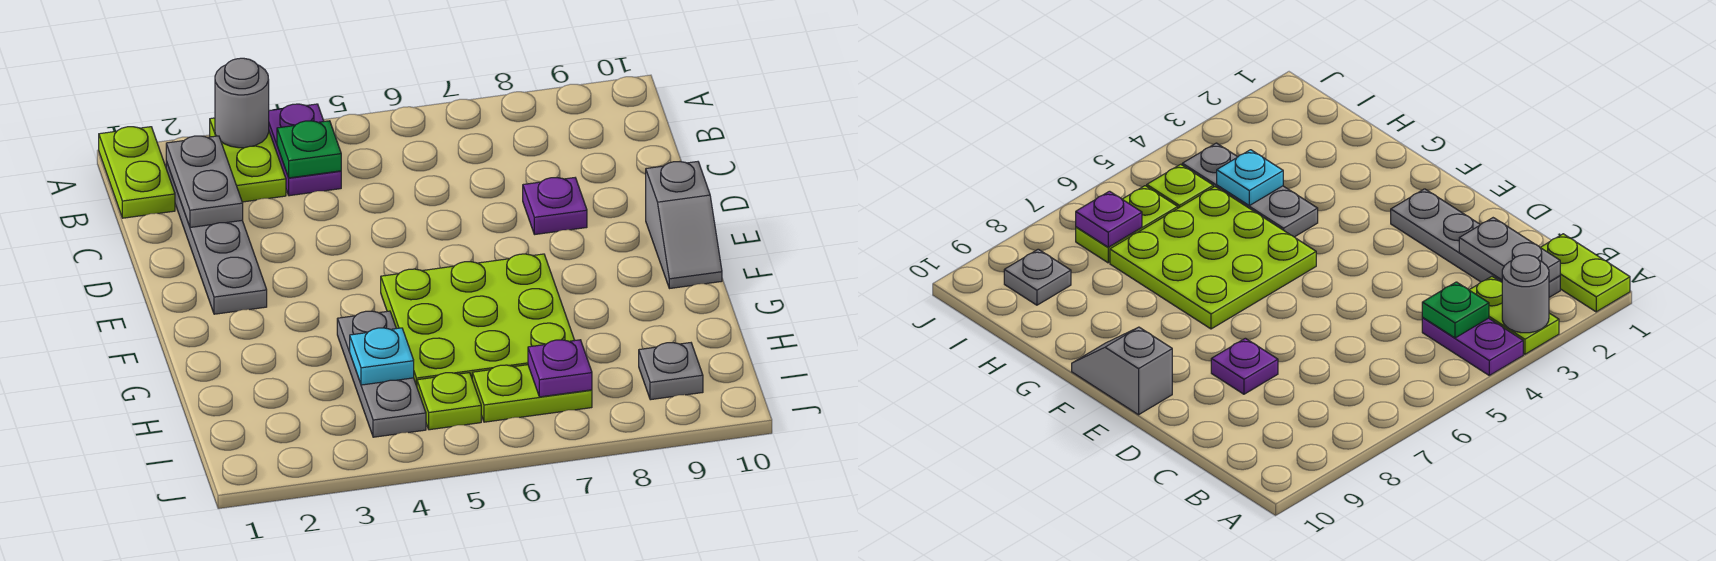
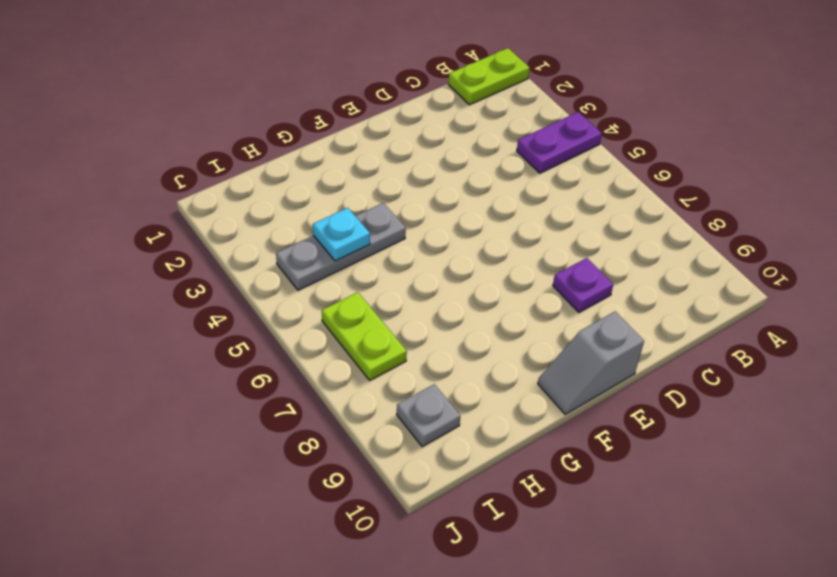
none -> lime plate A3:B3 level 1
none -> grey plate B2:E2 level 1
none -> lime plate F5:H7 level 1

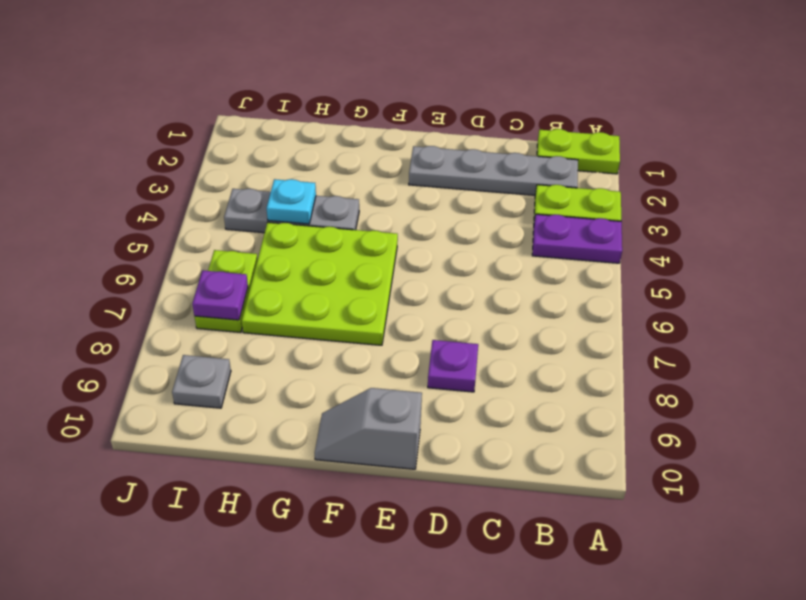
none -> lime plate I5 level 1
none -> grey round brick A3 level 2
none -> grey plate B2:C2 level 2

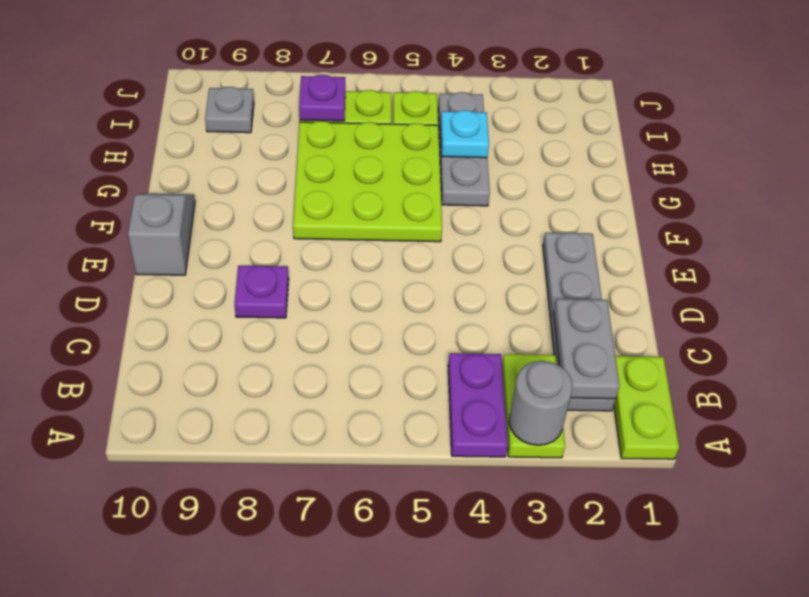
none -> green plate B4 level 2

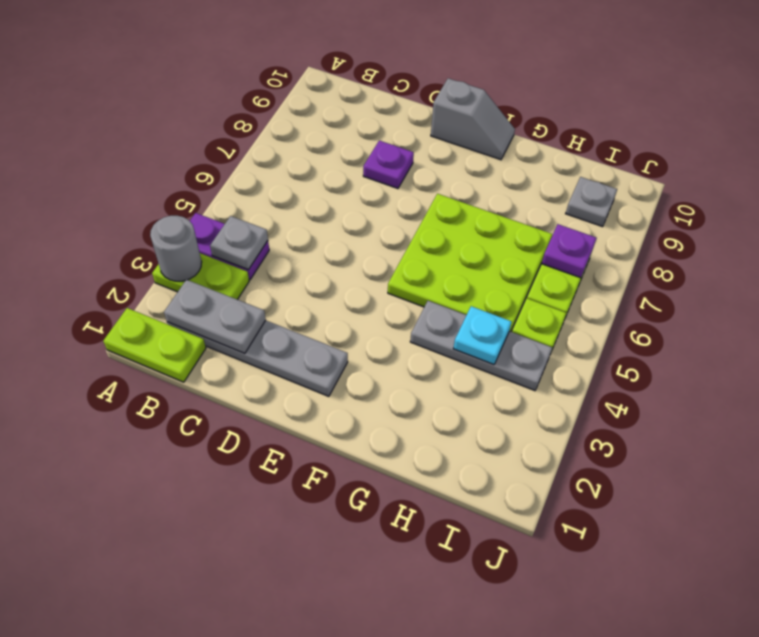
grey plate B4 level 2 -> green plate B4 level 2

